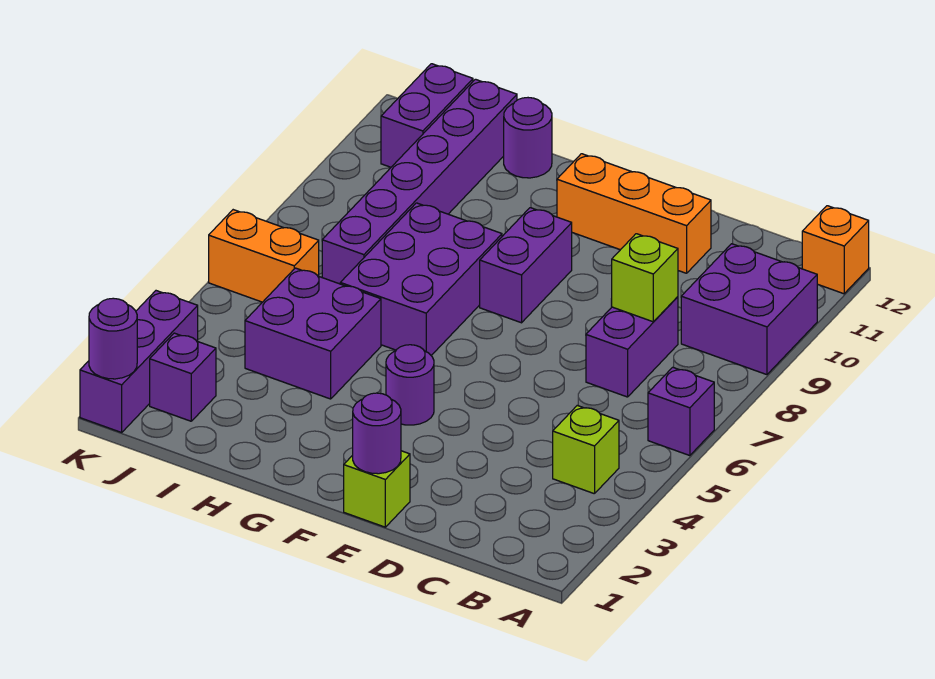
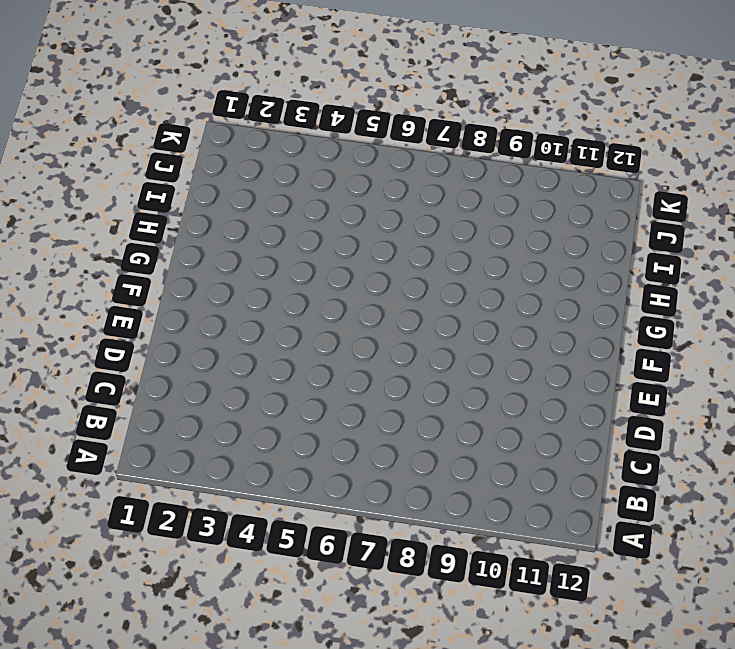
none -> purple brick A6 level 1
none -> purple brick A9:B10 level 1
none -> orange brick A12 level 1

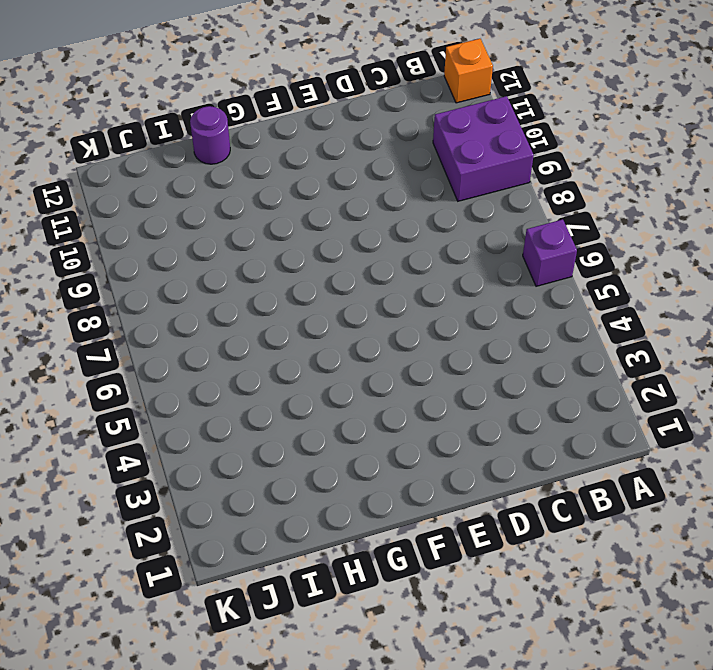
none -> lime brick B4 level 1
none -> purple brick C7:C8 level 1
none -> orange brick D11:F11 level 1

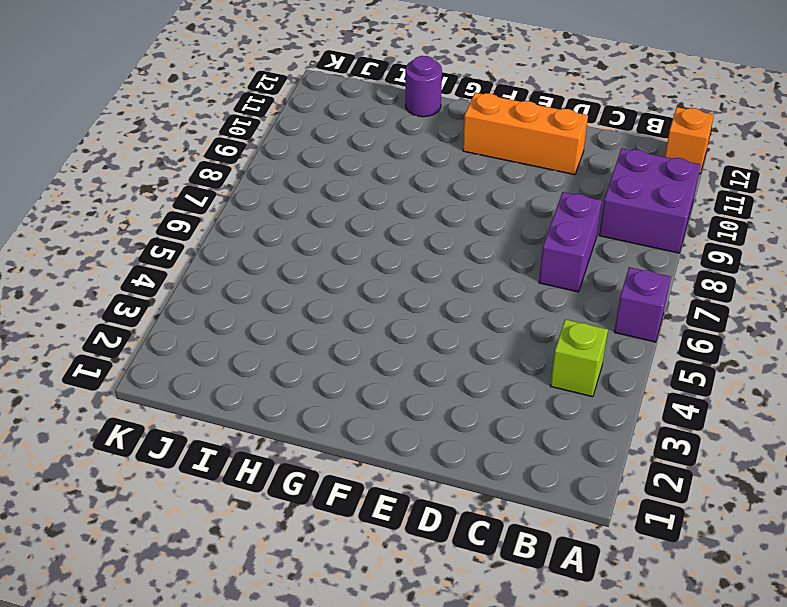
none -> lime brick E1 level 1
none -> purple round brick F4 level 1
none -> purple brick F8:F9 level 1

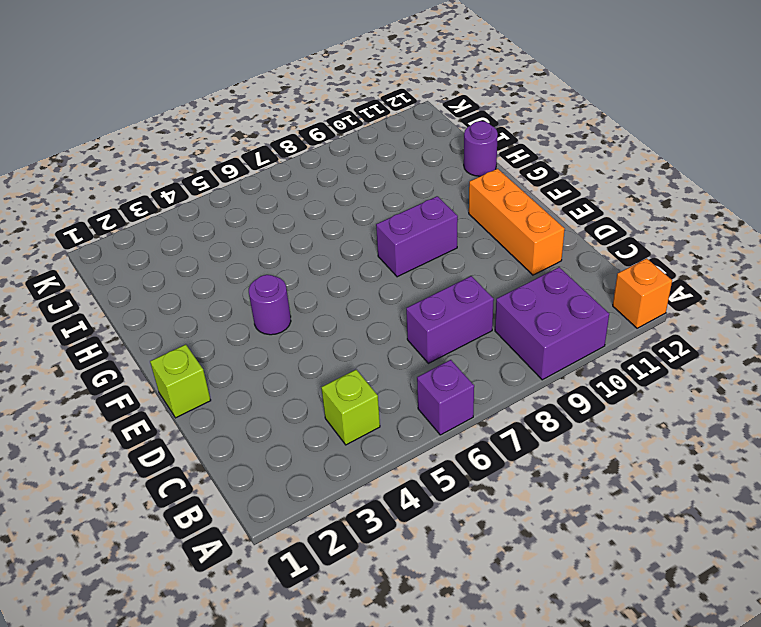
none -> purple brick G6:H8 level 1
none -> purple brick H4:I5 level 1
none -> purple brick I7:I12 level 1

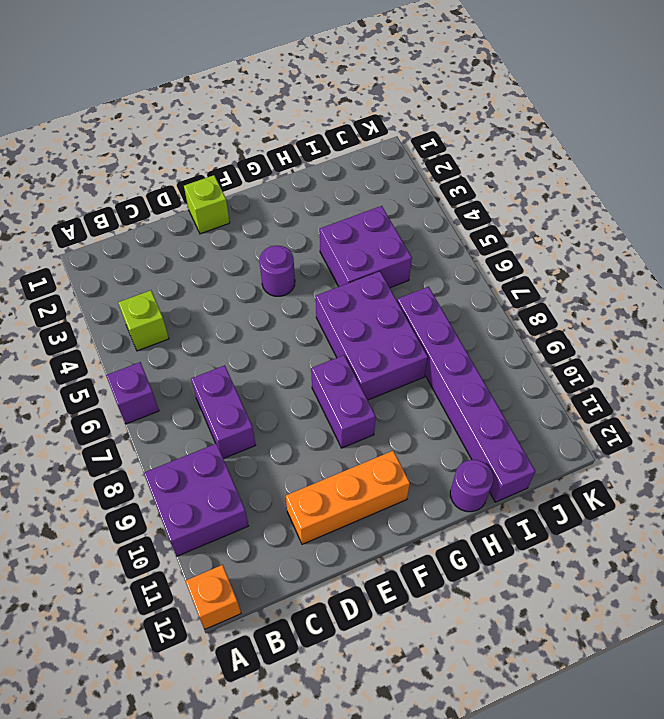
none -> purple brick J2 level 1
none -> orange brick J6:K6 level 1
none -> purple brick J11:J12 level 1

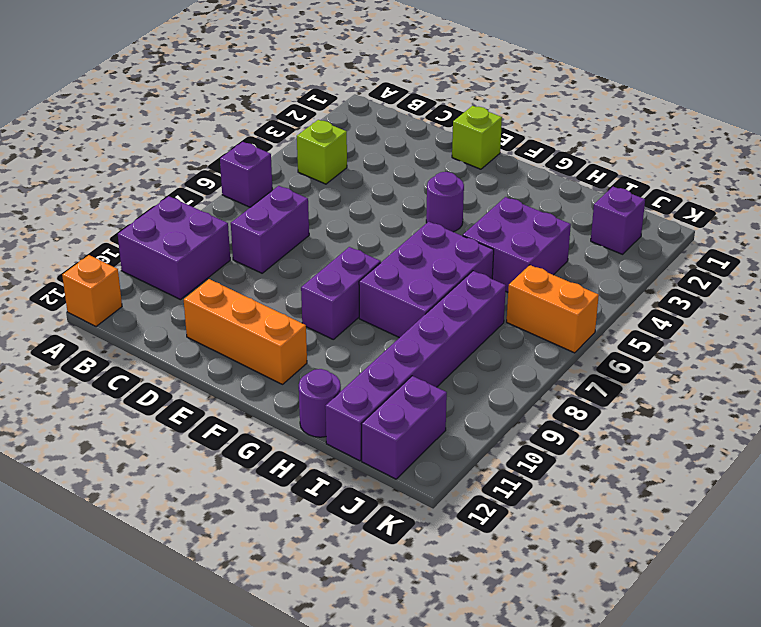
none -> purple brick K1:K3 level 1
none -> lime brick C8 level 2
none -> purple round brick E1 level 2

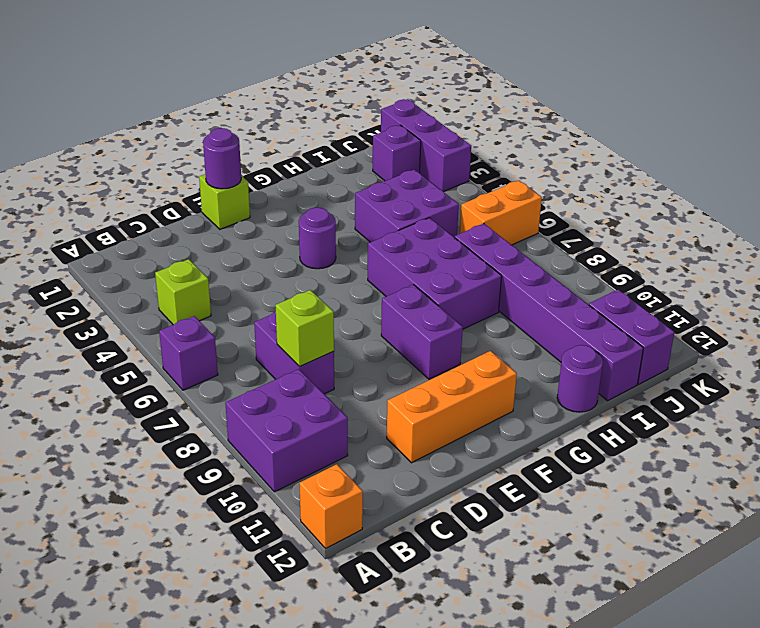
none -> purple round brick K1 level 2

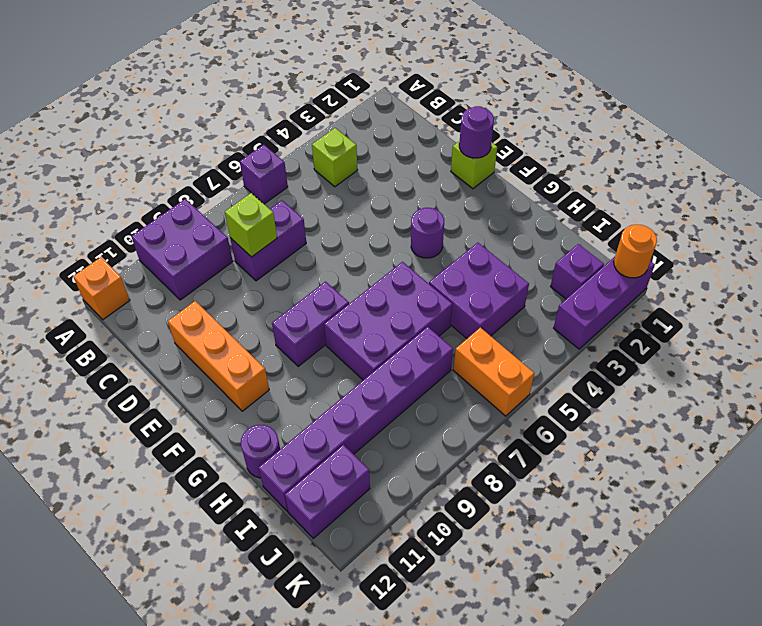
orange round brick K1 level 2 -> purple round brick K1 level 2

